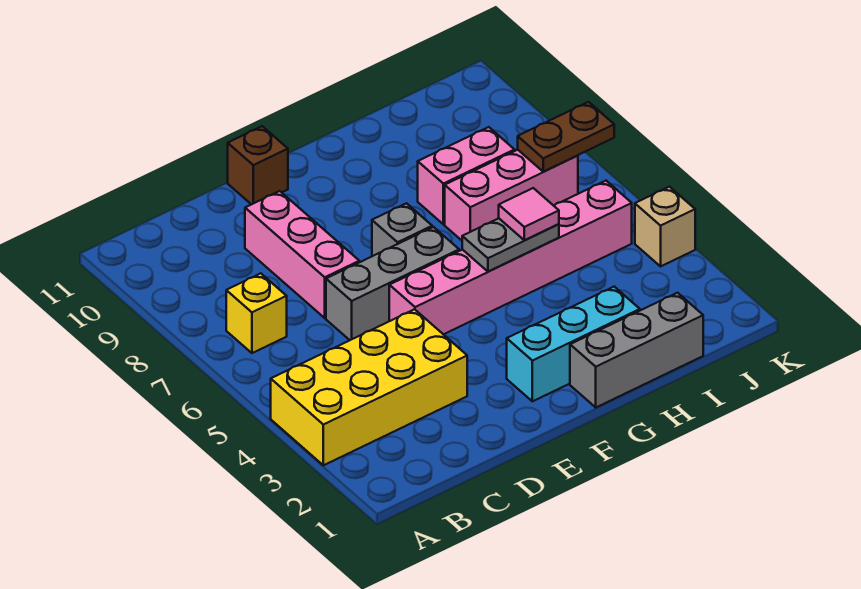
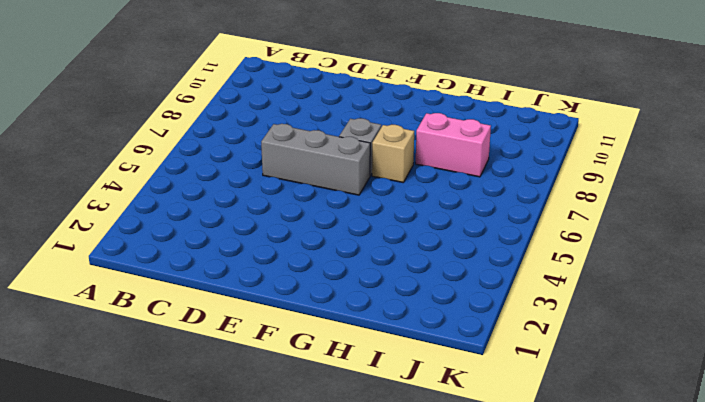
tan brick G7 level 1 -> tan brick K4 level 1
none -> yellow brick A3:D4 level 1
none -> yellow brick B7 level 1
none -> pink brick D7:D9 level 1

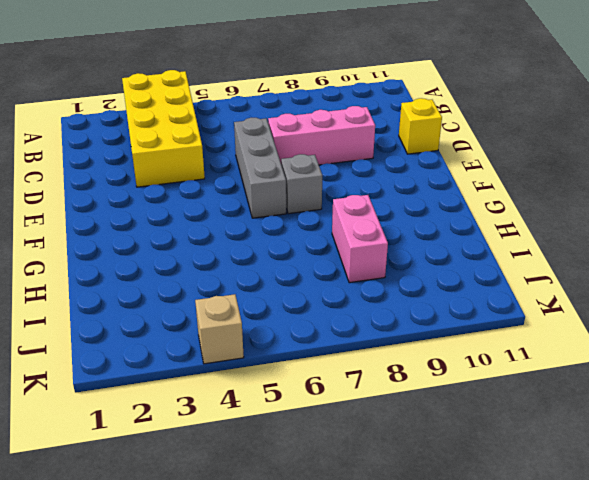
yellow brick D11 level 1 -> yellow brick B7 level 1
none -> pink brick E5:J5 level 1
none -> brown brick E11 level 1
none -> cyan brick F2:H2 level 1

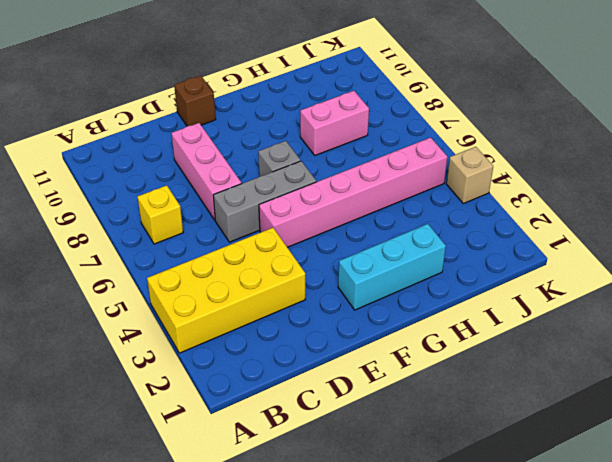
none -> grey brick G1:I1 level 1
none -> pink brick H7:J7 level 1
none -> grey plate G5:H5 level 2

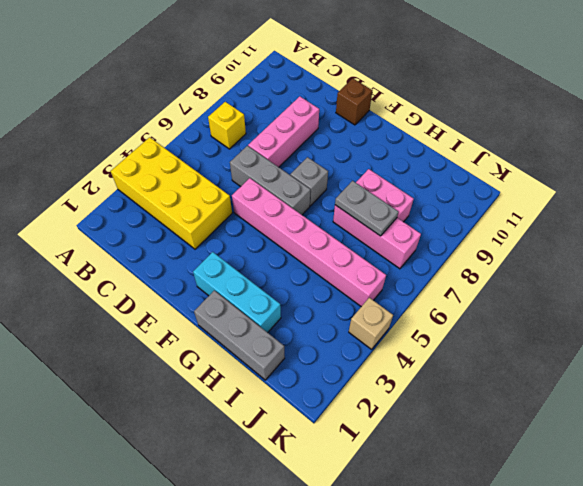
grey plate H7:I7 level 2 -> grey plate G5:H5 level 2
none -> brown plate J7:K7 level 2
none -> pink tile H5 level 3

